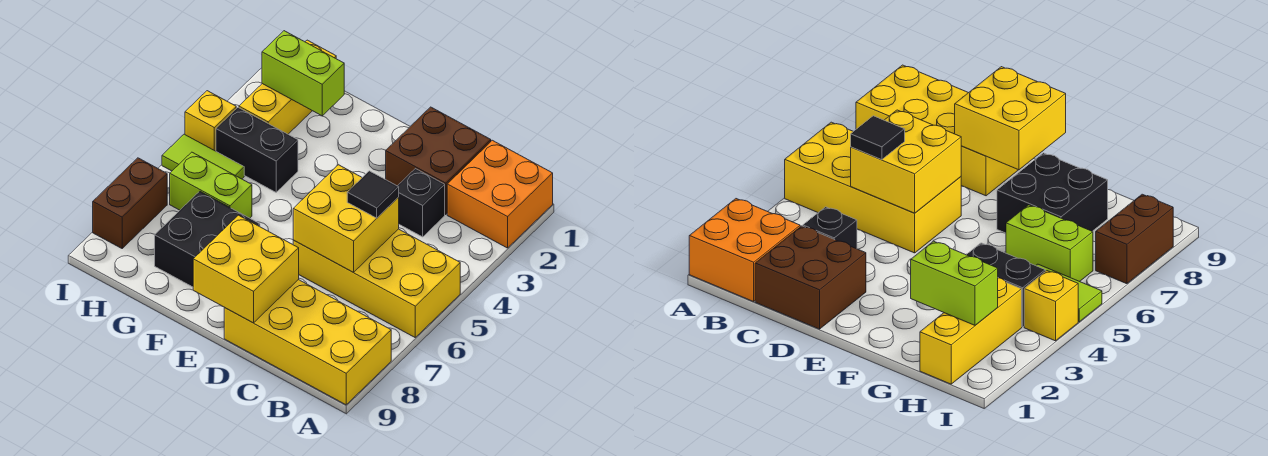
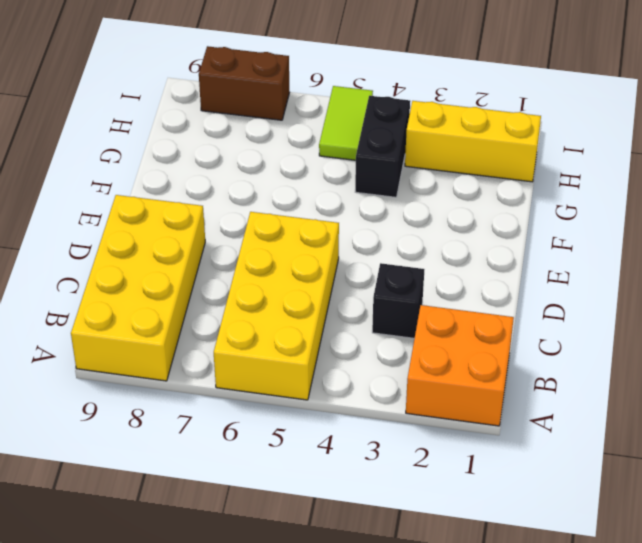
none -> brown brick C1:D2 level 1
none -> black brick F7:G8 level 1
none -> lime brick G6:H6 level 1

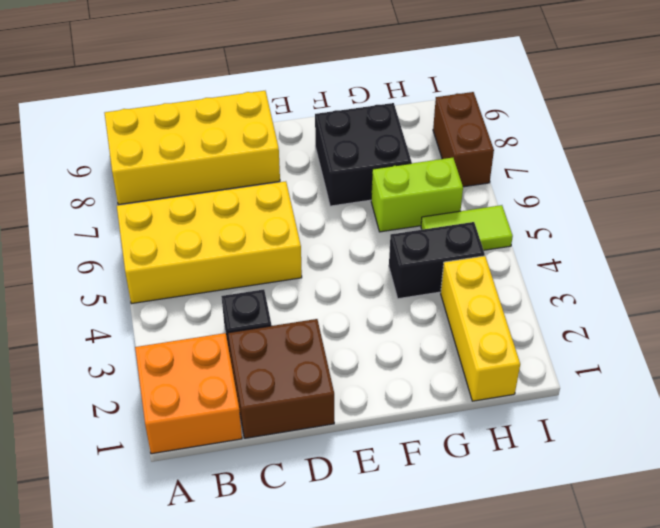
none -> yellow brick I4 level 1
none -> yellow brick C5:D6 level 2
none -> yellow brick D8:E9 level 2

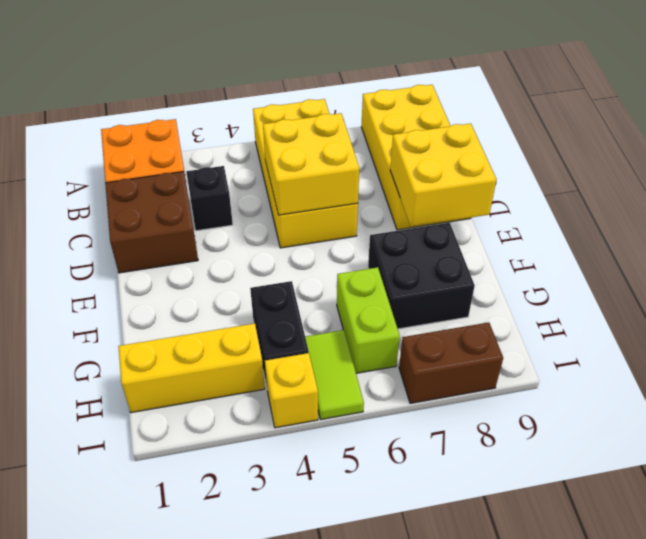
none -> lime brick G2:H2 level 2
none -> black tile C5 level 3

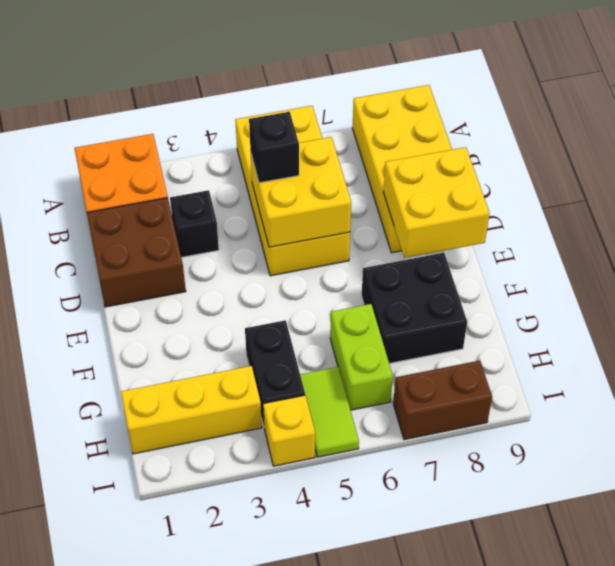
black brick C5 level 3 -> black tile C5 level 3
none -> lime brick G2:H2 level 2

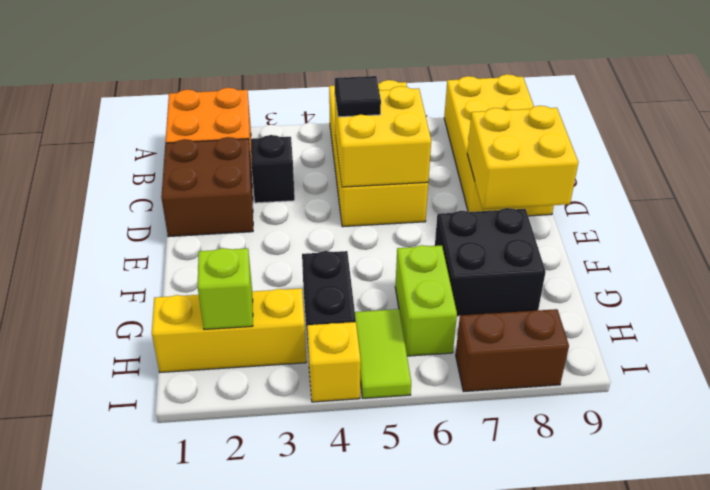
lime brick H2 level 2 -> lime brick G2:H2 level 2

